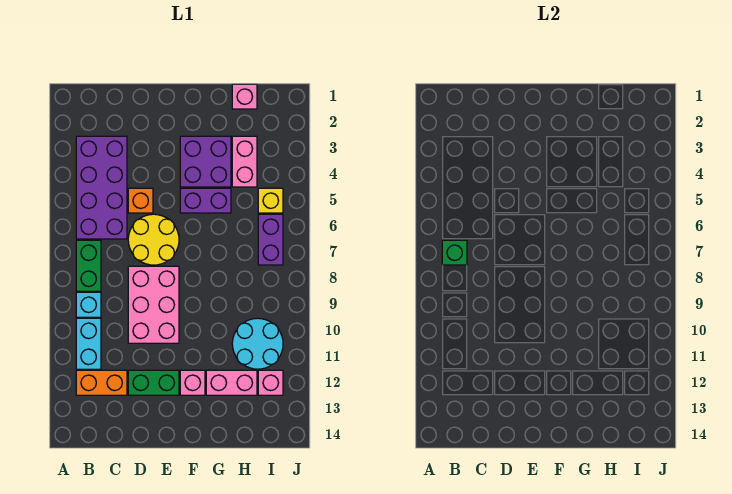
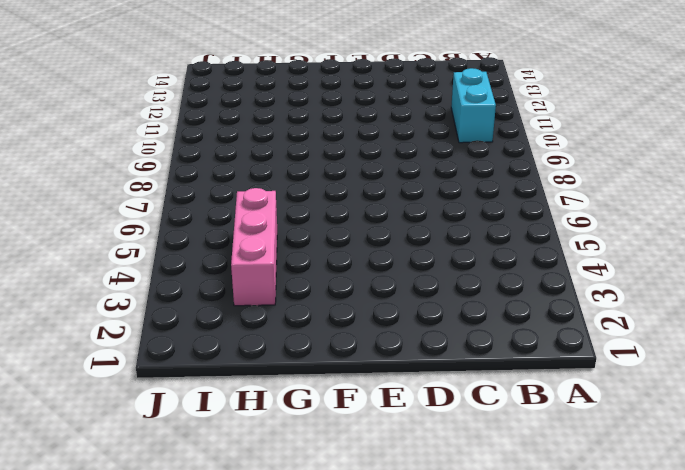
pink brick H3:H5 level 1 -> pink brick H3:H4 level 1
none -> purple brick B3:C6 level 1
none -> green brick B7:B8 level 1
none -> cyan brick B9 level 1

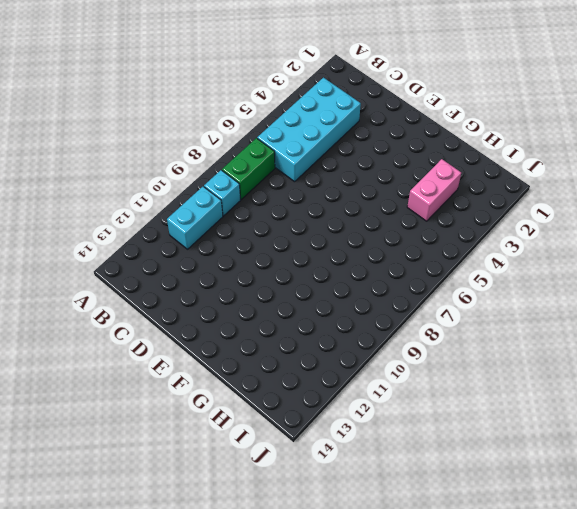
cyan brick B3:C6 level 1 -> purple brick B3:C6 level 1
none -> orange brick B12:C12 level 1
none -> orange brick D5 level 1
none -> yellow round brick D6:E7 level 1

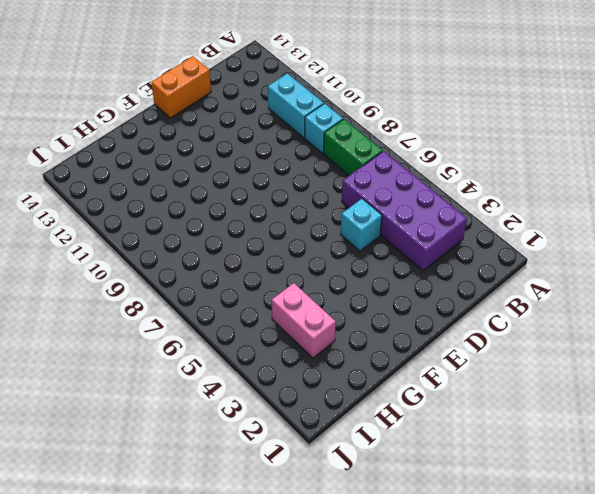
cyan brick D5 level 1 -> orange brick D5 level 1
orange brick D14:E14 level 1 -> orange brick B12:C12 level 1
none -> yellow round brick D6:E7 level 1
none -> pink brick D8:E10 level 1
none -> green brick D12:E12 level 1

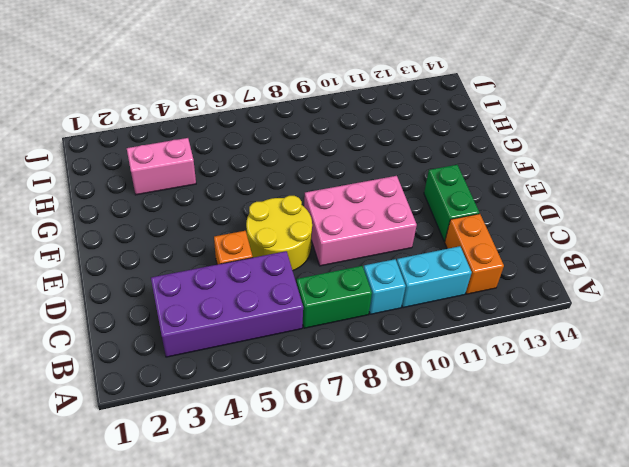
none -> purple brick F3:G4 level 1
none -> purple brick F5:G5 level 1
none -> pink brick F12 level 1

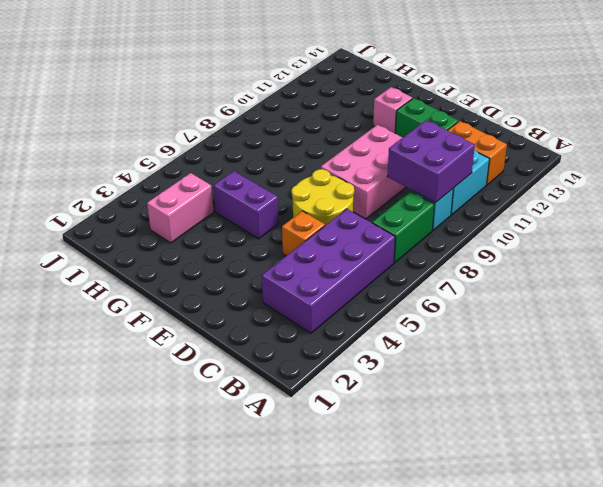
purple brick B9:C10 level 2 -> purple brick F3:G4 level 1
none -> pink brick G12:H12 level 1
none -> pink brick H1 level 1
none -> cyan round brick H10:I11 level 1

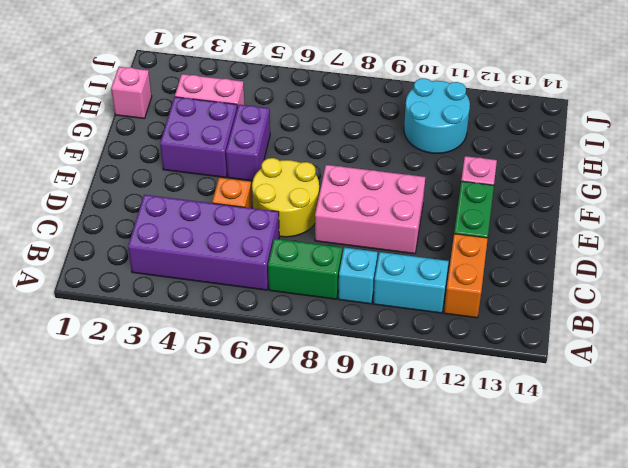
none -> pink brick G12:H12 level 1
none -> yellow brick I5 level 1
none -> purple brick I6:I7 level 1

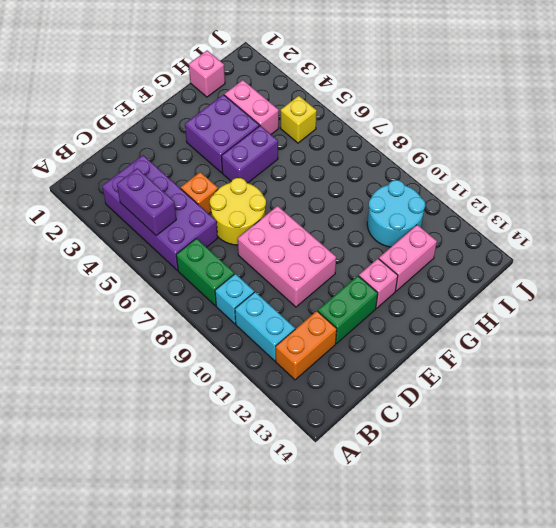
purple brick B4:B5 level 2 -> purple brick I6:I7 level 1
none -> pink brick I12 level 1
none -> green brick B7 level 2

